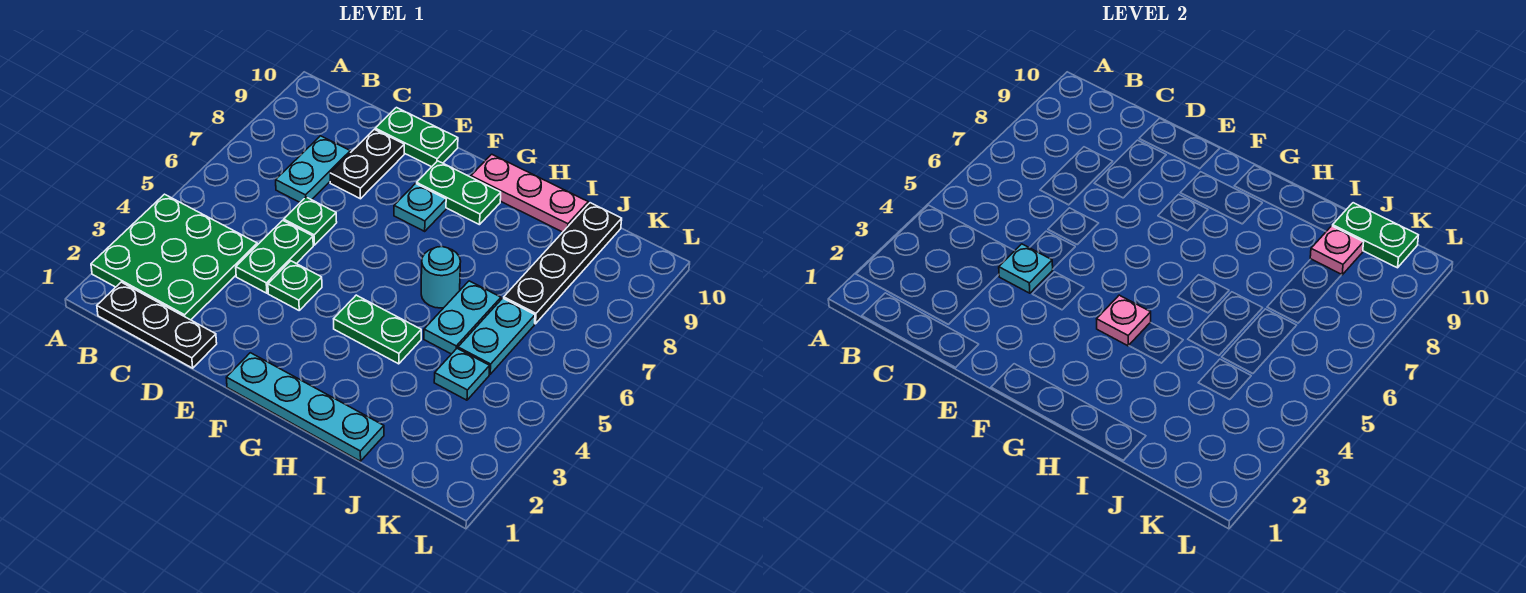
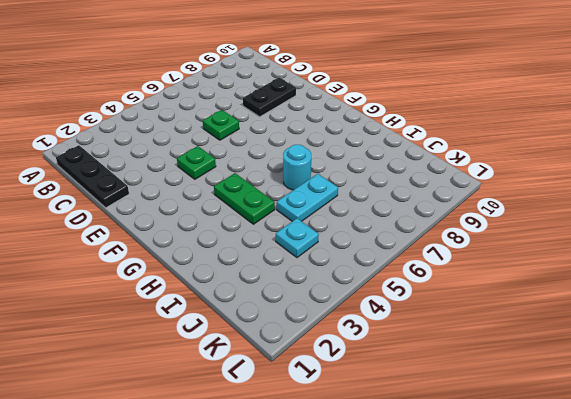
none -> green plate A2:C4 level 1
none -> cyan plate C7:C8 level 1
none -> green plate D4:D5 level 1

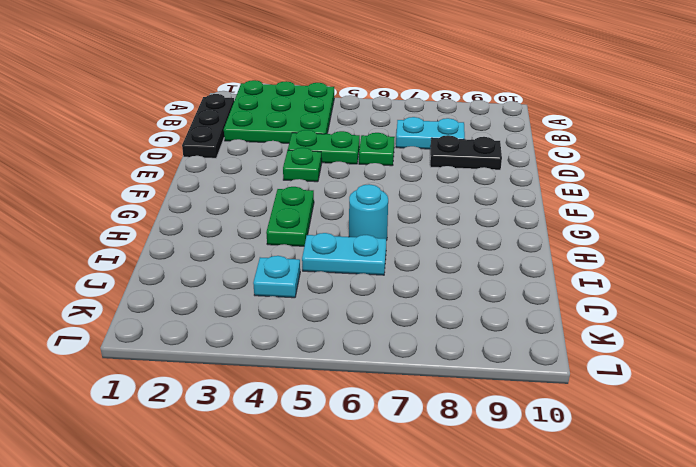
none -> green plate D10:E10 level 1
none -> cyan plate F1:I1 level 1
none -> cyan plate F8 level 1

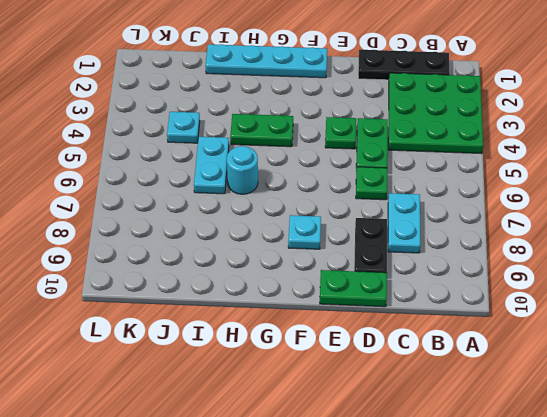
none -> green plate F9:G9 level 1
none -> pink plate G10:I10 level 1
none -> cyan plate J5:J6 level 1

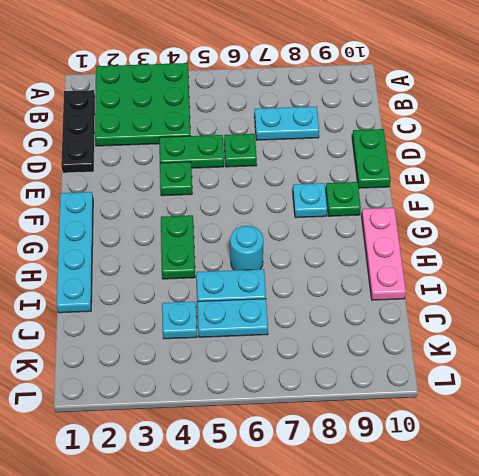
green plate F9 level 1 -> green plate F9:G9 level 1
none -> black plate D8:D9 level 1
none -> black plate J7:J10 level 1
none -> cyan plate D4 level 2

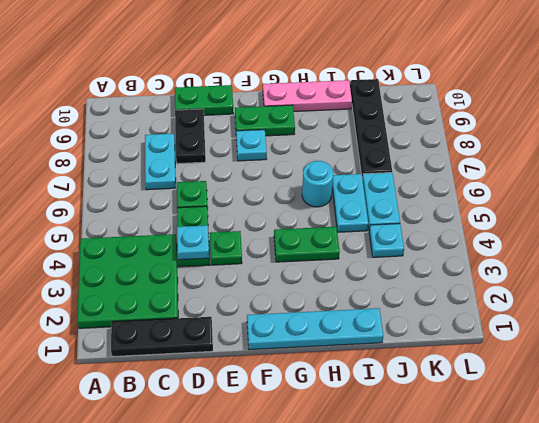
none -> pink plate G4 level 2
none -> pink plate J9 level 2
none -> green plate J10:K10 level 2

